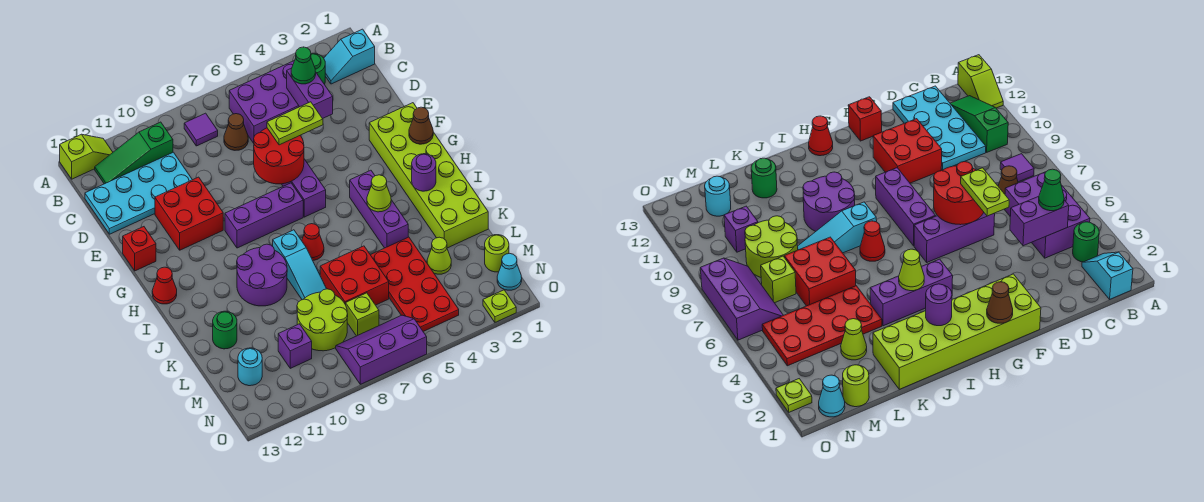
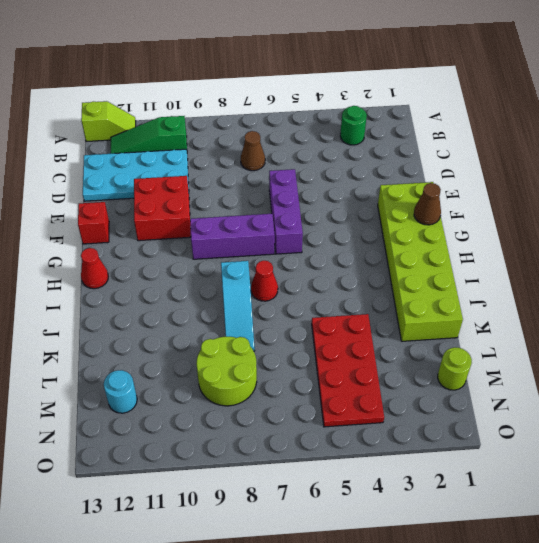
none -> cyan slope B1:B2 level 1 top 1
none -> purple brick B4:C6 level 1
none -> purple tile B8 level 1
none -> purple brick H4:J4 level 1

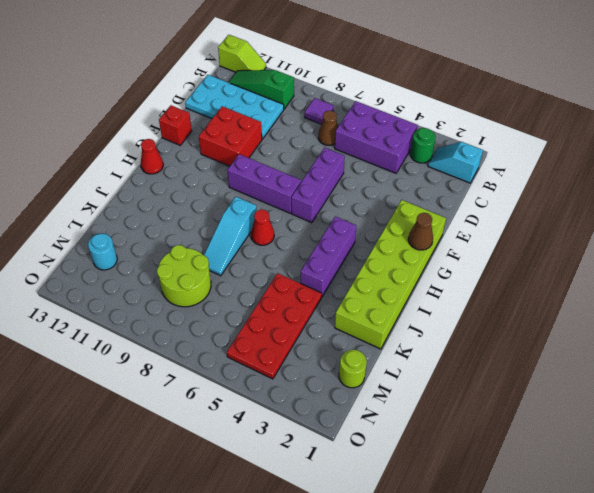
none -> purple round brick I9:J10 level 1
none -> red brick K6:L7 level 1
none -> green round brick K12 level 1
none -> lime cone L3 level 1

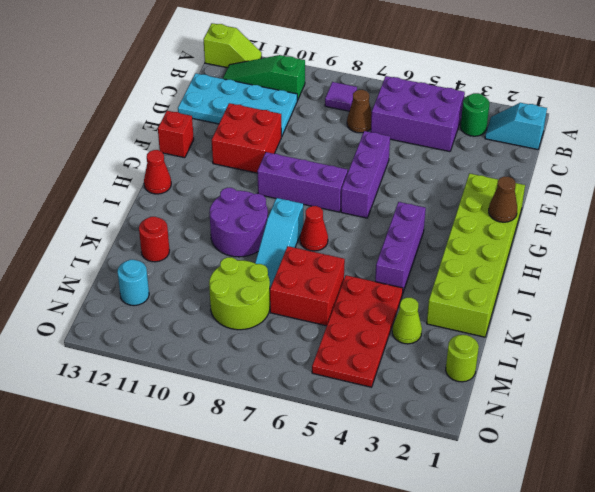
red round brick K12 level 1 -> green round brick K12 level 1
none -> lime brick M7 level 1
none -> purple brick M10 level 1
none -> cyan cone N1 level 1
none -> purple slope N6:O8 level 1 top O

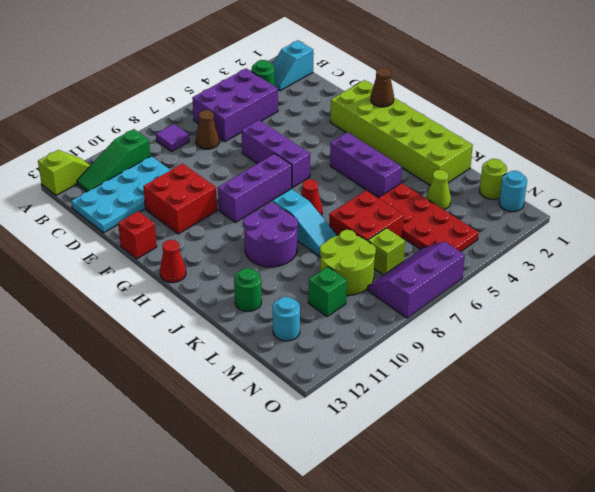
green brick M10 level 1 -> purple brick M10 level 1
cyan round brick N1 level 1 -> cyan cone N1 level 1
none -> lime plate O2 level 1
none -> purple brick C4:D4 level 2
none -> red round brick E6:F7 level 2
none -> purple round brick I2 level 2

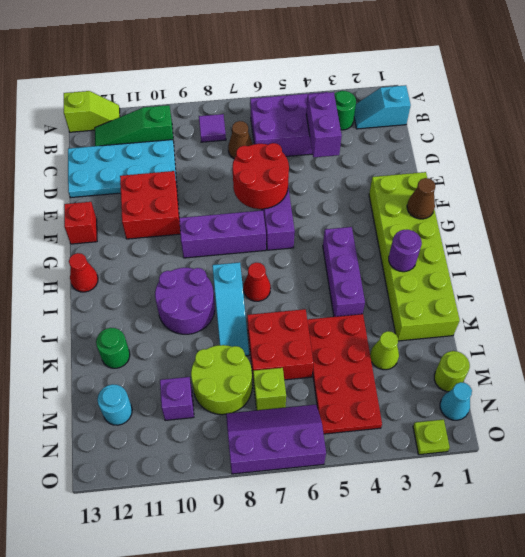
none -> lime cone I4 level 2
none -> green cone C4 level 3
none -> lime plate E5:E6 level 3

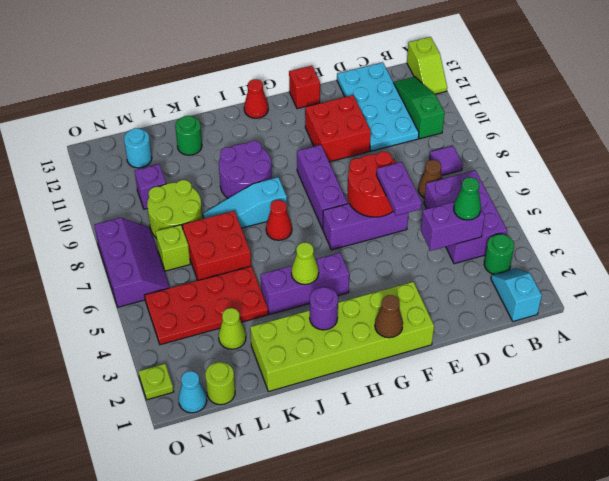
purple plate E5:E6 level 3 -> lime plate E5:E6 level 3

